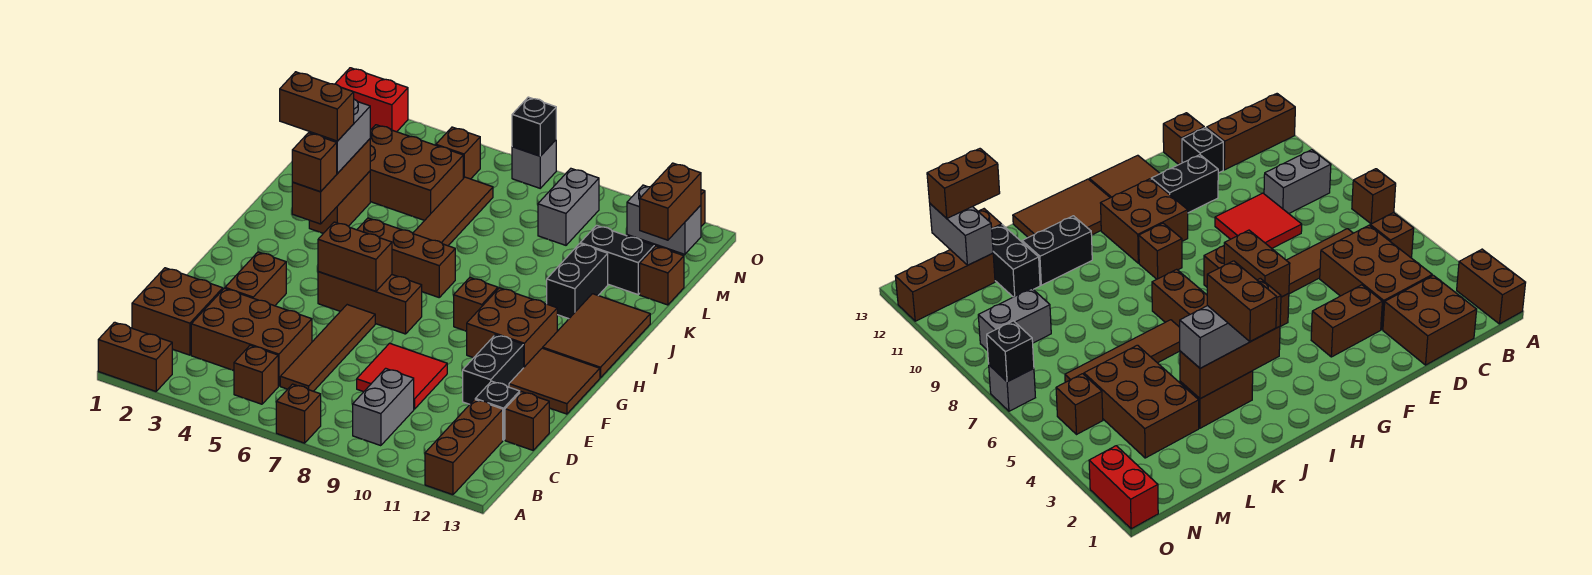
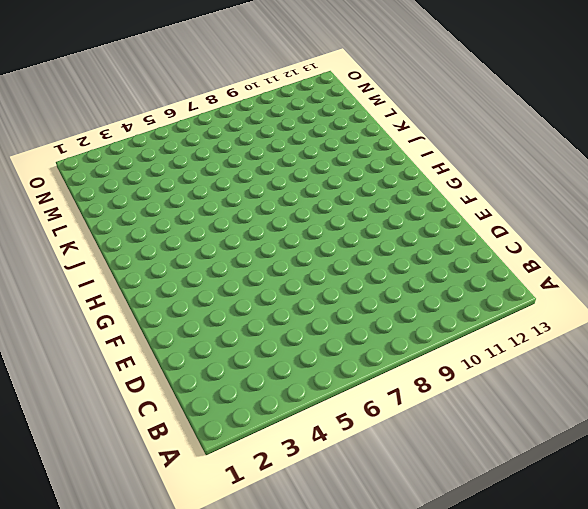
none -> brown brick A1:A2 level 1
none -> brown brick A7 level 1
none -> brown brick A12:C12 level 1
none -> brown brick B5 level 1

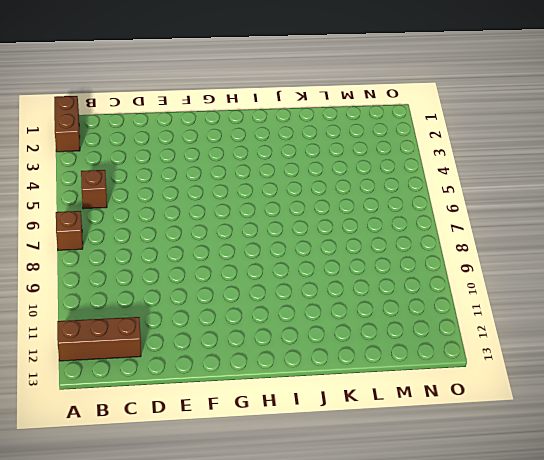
none -> grey brick B9:C9 level 1
none -> brown brick C1:D2 level 1
none -> brown brick C3:D5 level 1
none -> brown tile C6:F6 level 1

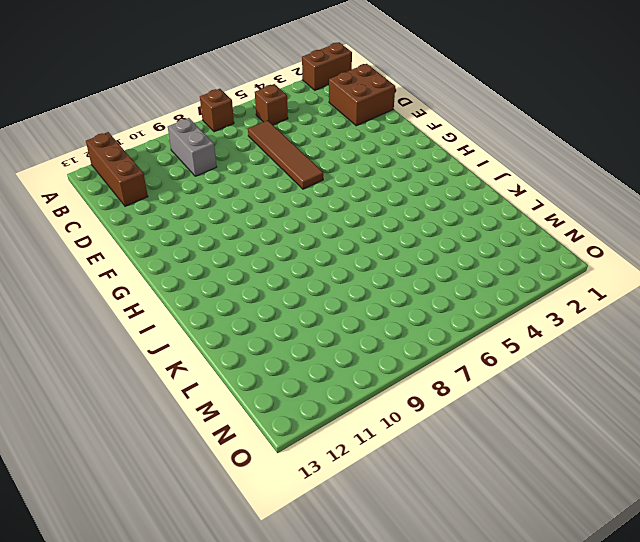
none -> brown brick C3:D5 level 1
none -> red tile D8:E9 level 1
none -> black brick D12 level 1
none -> brown brick D13 level 1

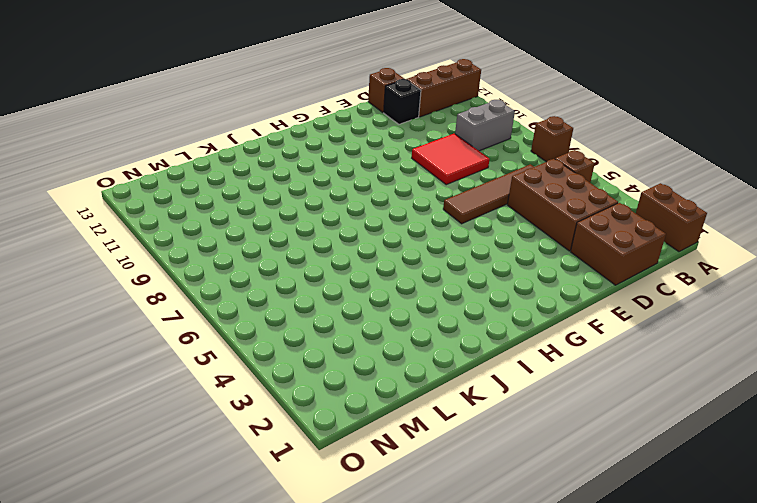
none -> brown brick E3:F3 level 1
none -> black brick E11:F11 level 1
none -> brown tile F12:G13 level 1
none -> brown brick G5:G7 level 1

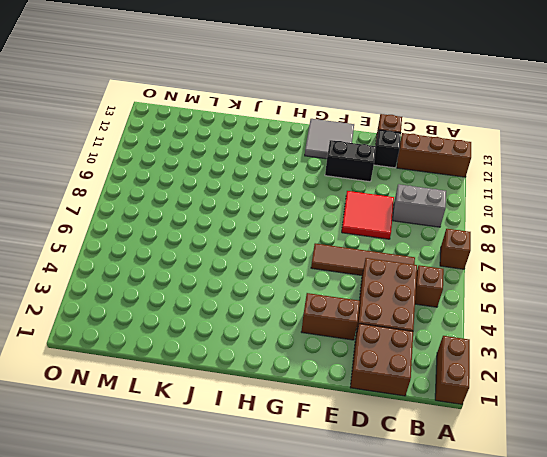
grey tile F12:G13 level 1 -> brown tile F12:G13 level 1
none -> brown brick G5:G7 level 1
none -> brown brick G10:H11 level 1
none -> brown brick H9 level 1
none -> brown tile H12:J13 level 1

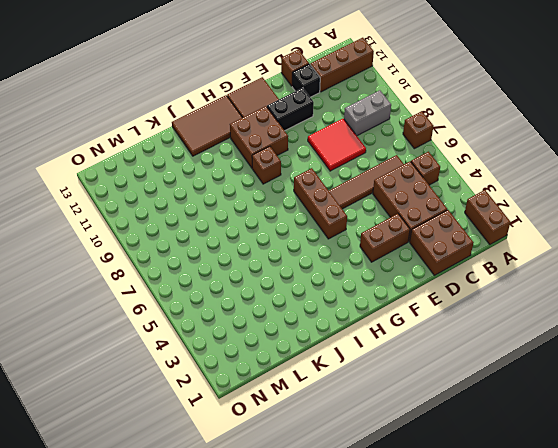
none -> brown brick I5:I7 level 1
none -> brown brick J3:K3 level 1
none -> brown tile J6:M6 level 1
none -> black brick J11:K11 level 1

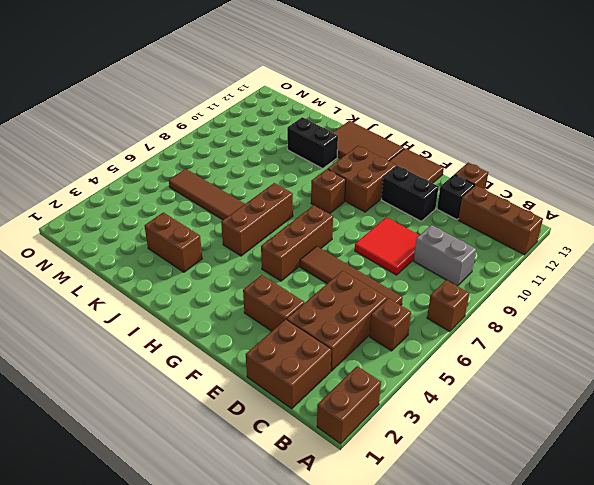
none -> brown brick L3:M5 level 1
none -> black brick L11:L12 level 1
none -> brown brick L13 level 1
none -> grey brick M9:N9 level 1

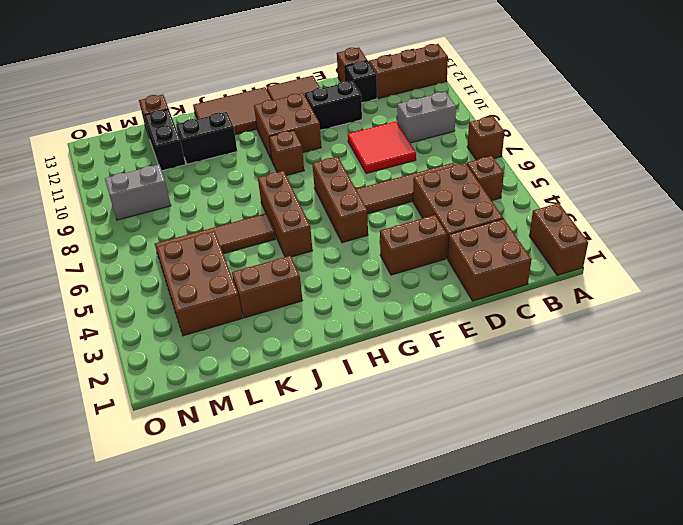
none -> brown brick M12:O12 level 1
none -> brown brick N5 level 1
none -> red brick O1:O2 level 1
none -> grey brick O7 level 1

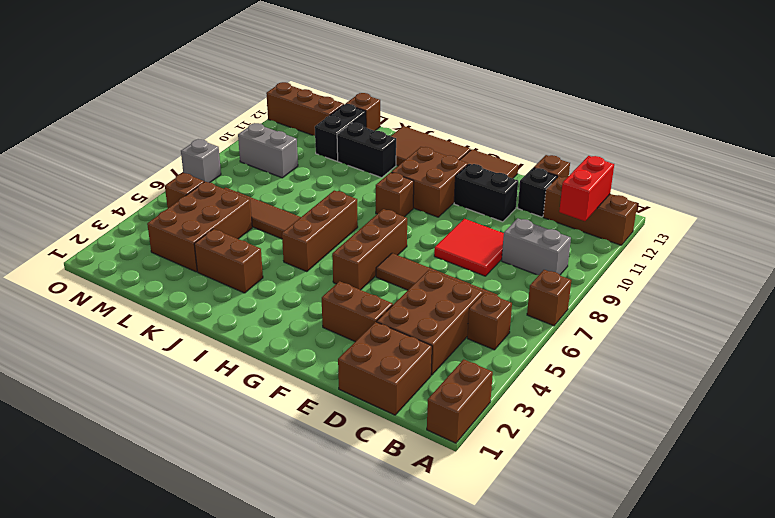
red brick B11:B12 level 2 -> red brick O1:O2 level 1
none -> brown brick G5:G6 level 2
none -> brown brick I3:K3 level 2
none -> grey brick M12:M13 level 2
none -> black brick O7 level 2

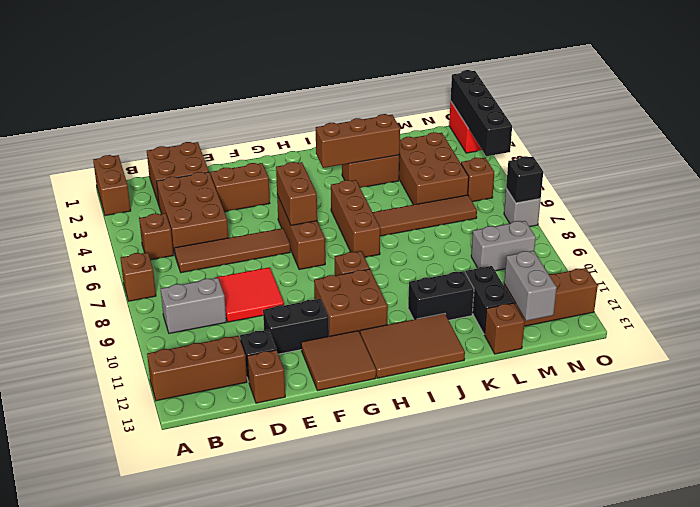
black brick O1:O4 level 2 -> none
none -> brown brick I3 level 3
none -> grey brick J3:K3 level 3
none -> brown brick L13:M13 level 3
none -> brown brick J2:J3 level 4

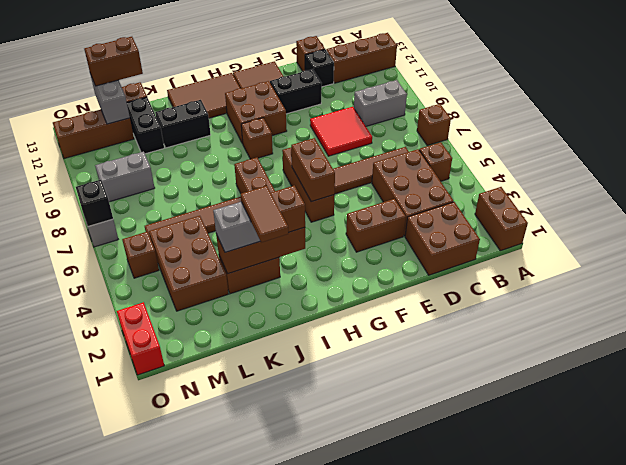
brown tile J2:J3 level 4 -> brown brick J2:J3 level 4

